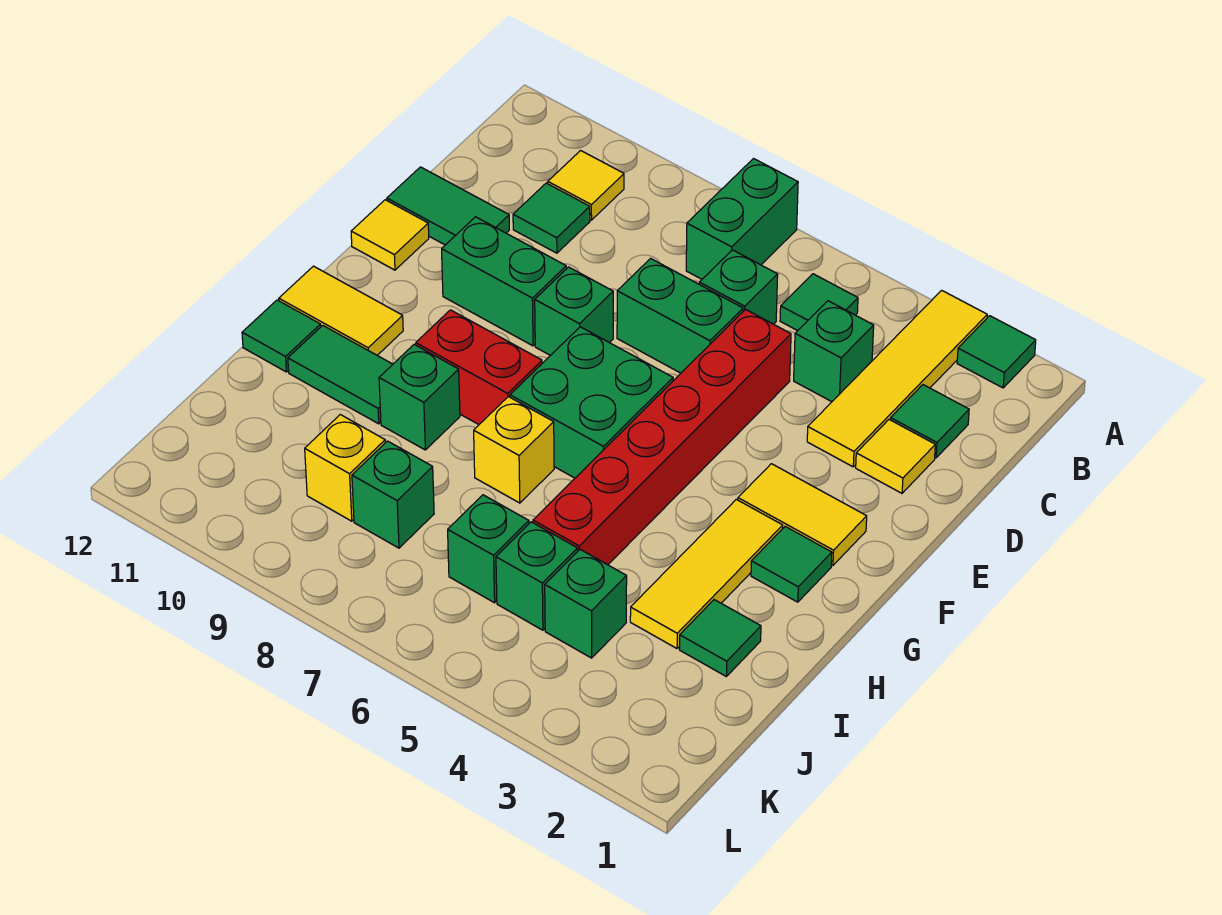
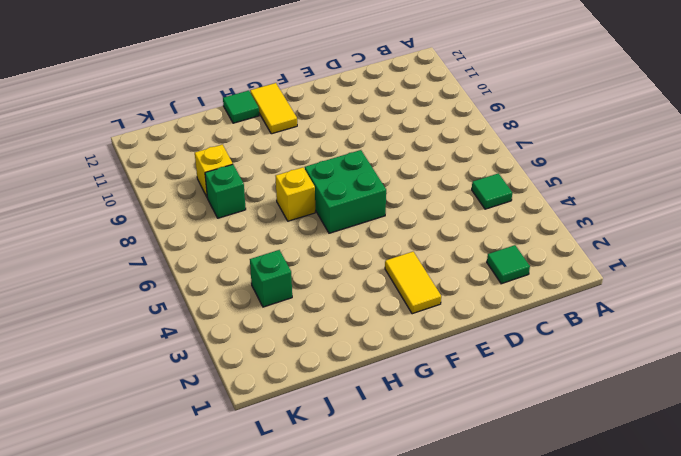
none -> green tile A2 level 1
none -> yellow tile A3:D3 level 1
none -> green brick A7:B7 level 1
none -> yellow tile B10 level 1

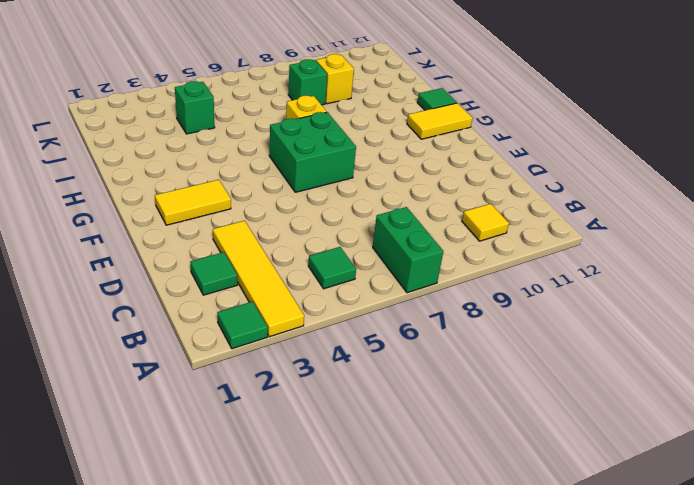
none -> green brick C4 level 1
none -> green brick C6 level 1
none -> green tile C10 level 1
none -> yellow tile D2 level 1

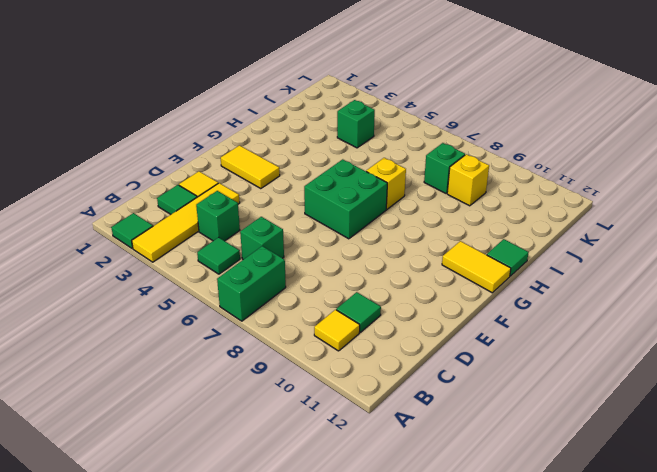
none -> red brick D5:I5 level 1
none -> green brick D6:D7 level 1
none -> green tile D11:D12 level 1
none -> green brick E8 level 1

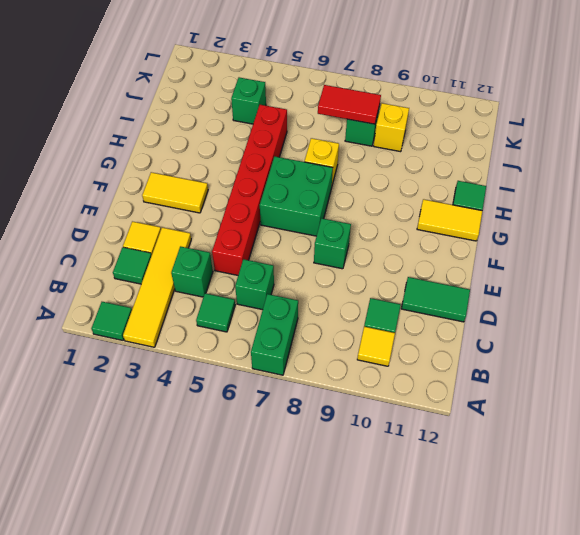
red tile J7:J8 level 2 -> none
none -> green brick D6:D7 level 1
none -> green brick E9:E10 level 1
none -> yellow tile E12 level 1
none -> green tile G2 level 1

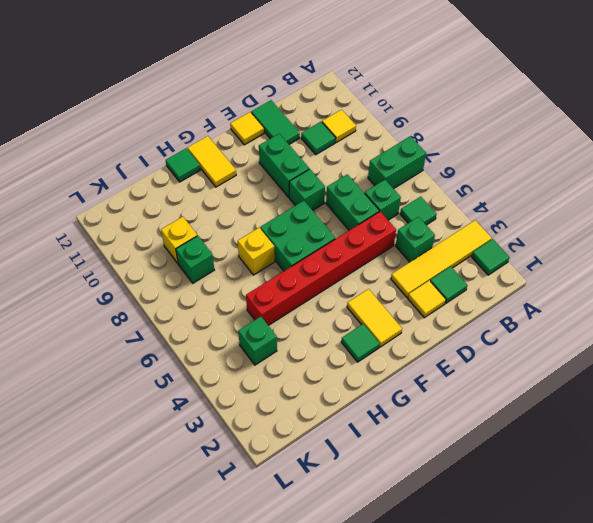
none -> yellow tile G3:I3 level 1
none -> red brick G8:G9 level 1
none -> green brick H9 level 1
none -> green tile H10:H11 level 1

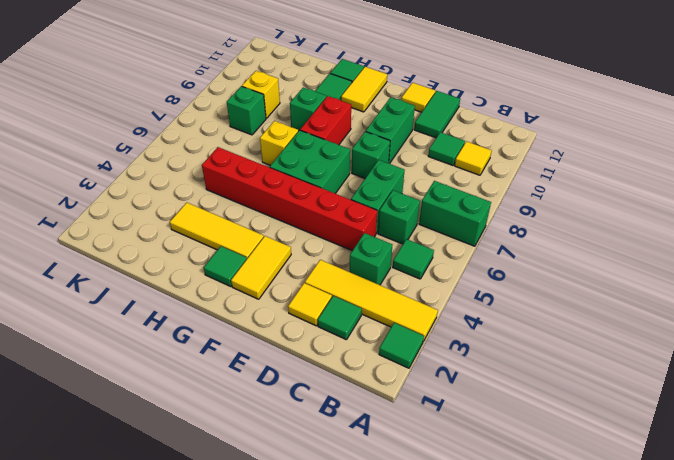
none -> green tile I2 level 1
none -> green brick J4 level 1
none -> green brick J5 level 1
none -> green brick J6 level 1

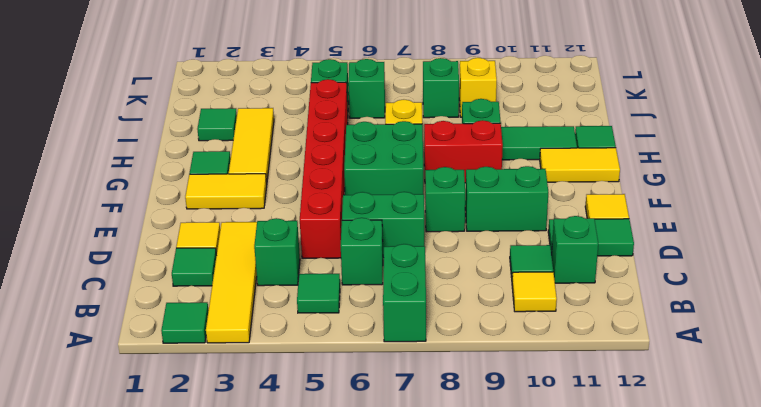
green brick C11 level 1 -> green brick J4 level 1

